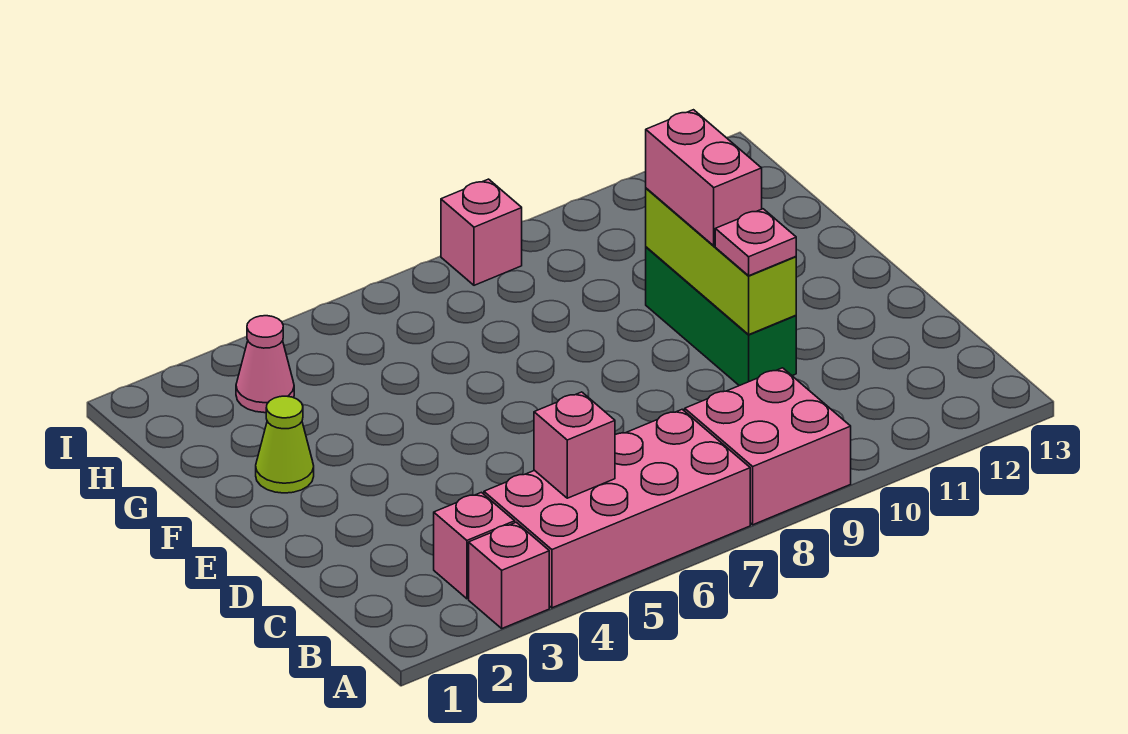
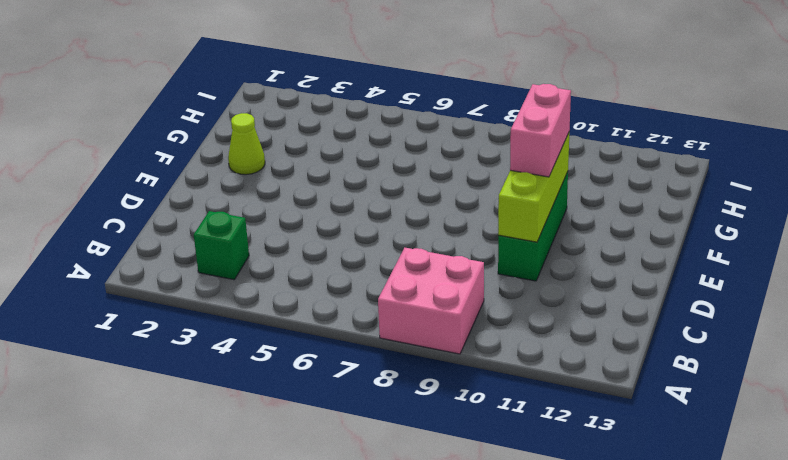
green brick B3 level 1 -> pink brick B3 level 1
none -> pink brick A3 level 1
none -> pink brick A4:B7 level 1
none -> pink cone H3 level 1

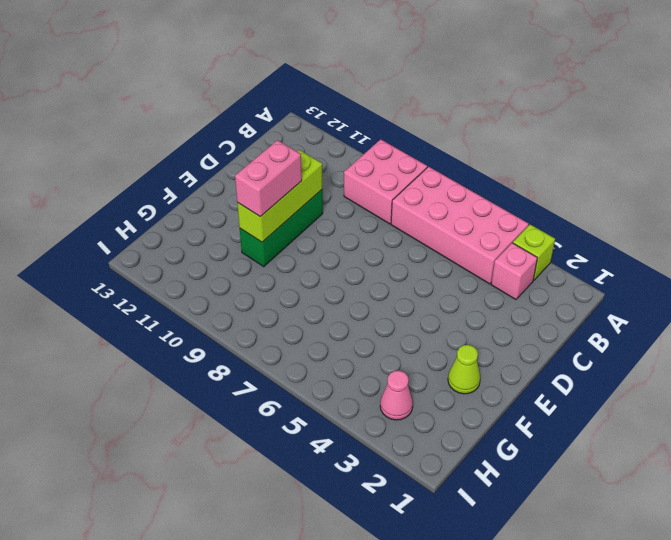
lime brick A3 level 1 -> pink brick A3 level 1
none -> pink brick I8 level 1
none -> pink brick B5 level 2
none -> pink plate D10 level 3

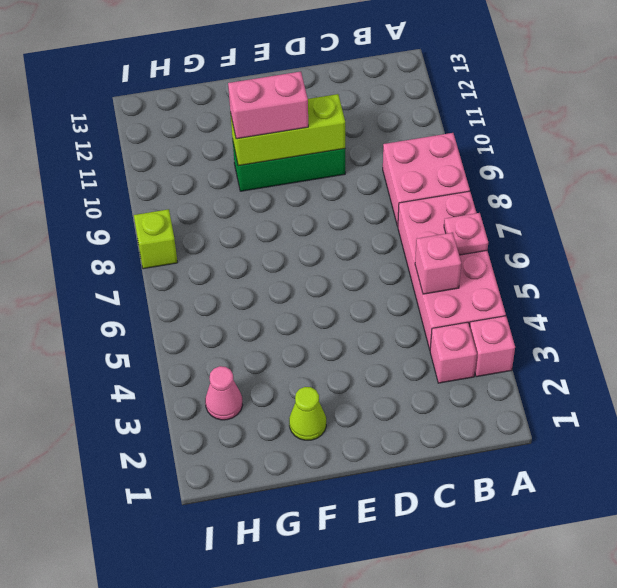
pink plate A6 level 2 -> pink plate D10 level 3
lime brick I8 level 1 -> pink brick I8 level 1

